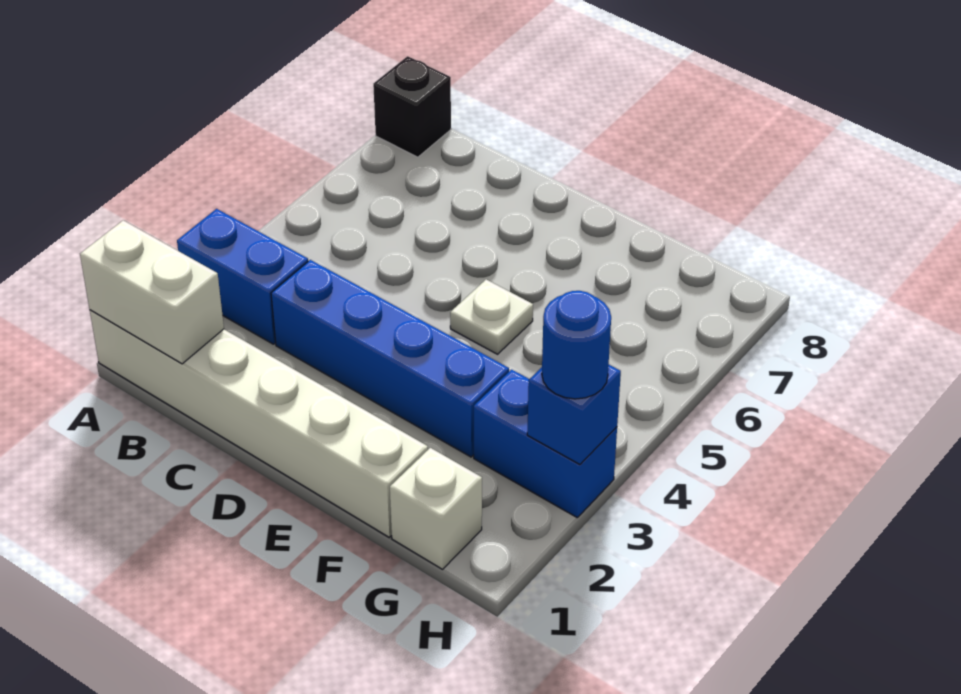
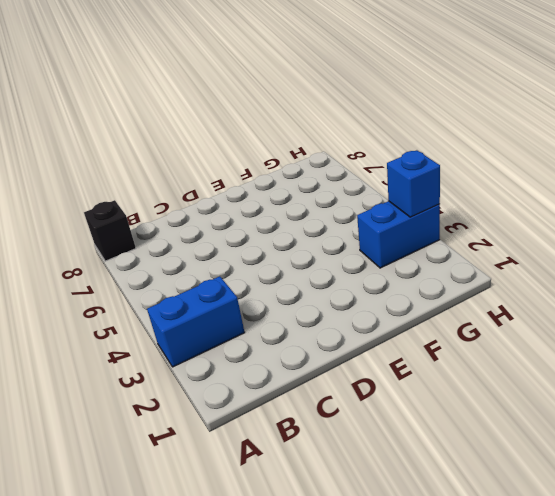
none -> white brick A1:F1 level 1
none -> blue brick C3:F3 level 1

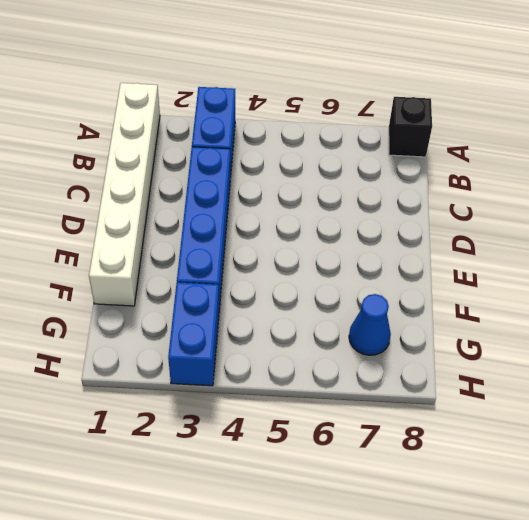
blue cone G7 level 1 -> none
none -> white plate E5 level 1
none -> white brick G1 level 1

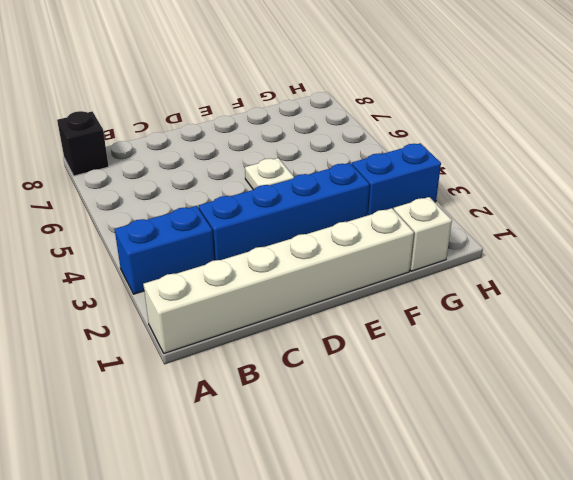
none -> white brick A1:B1 level 2
none -> blue brick H3 level 2

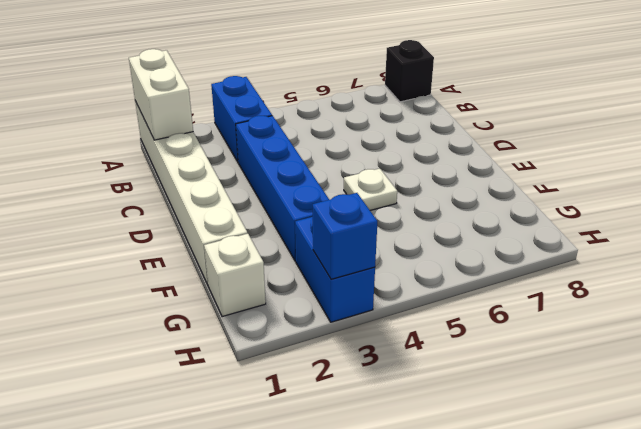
none -> blue round brick H3 level 3

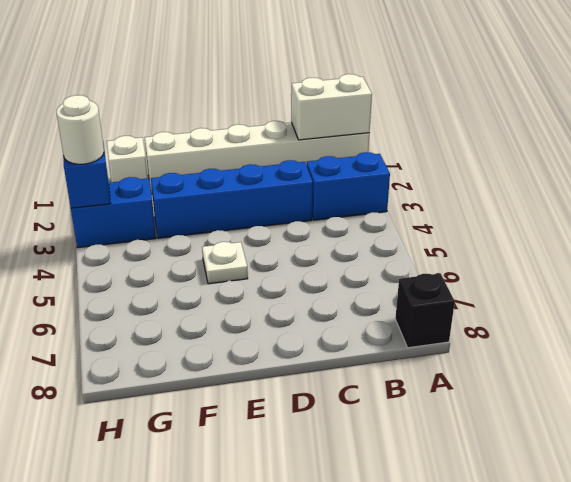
white round brick H3 level 3 -> blue round brick H3 level 3

